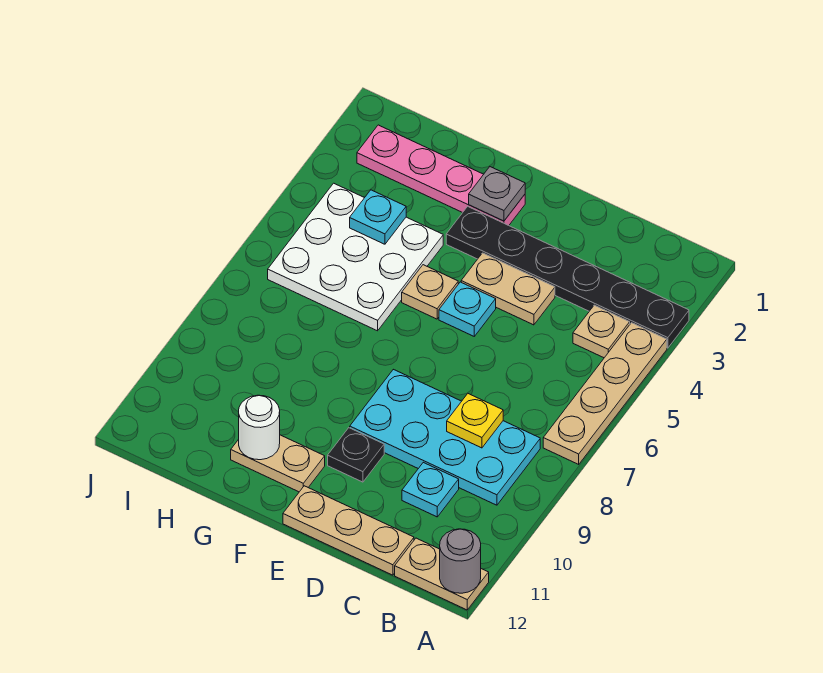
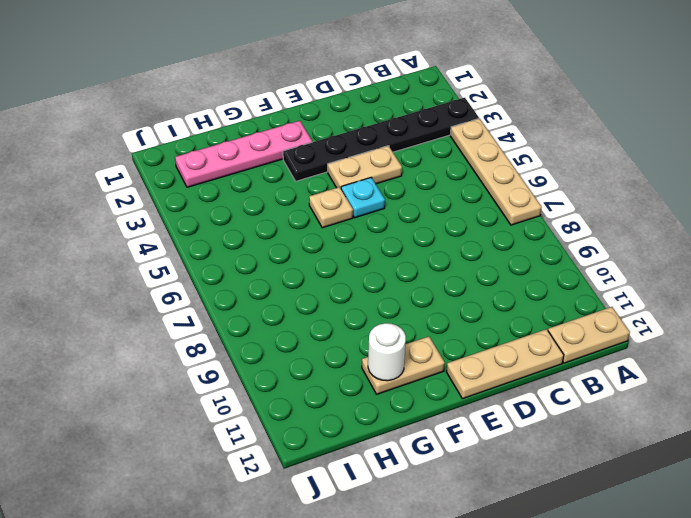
none -> tan plate B4 level 1
none -> cyan plate B8:E9 level 1
none -> cyan plate C10 level 1

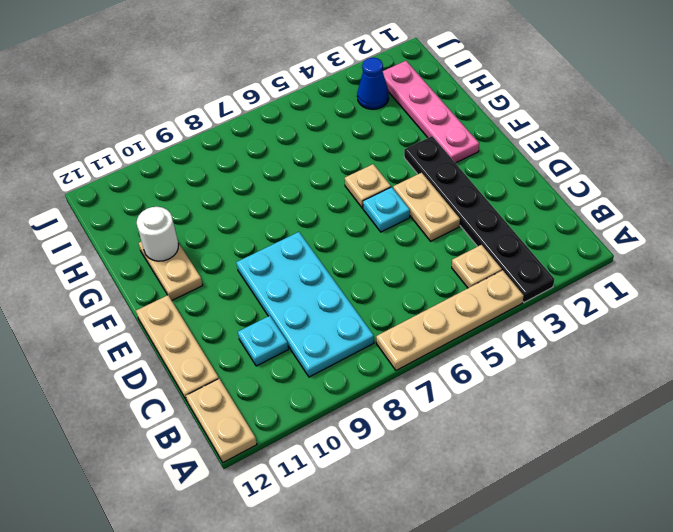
blue cone I3 level 1 -> none
none -> black plate E10 level 1
none -> white plate G4:I6 level 1
none -> grey round brick A12 level 2

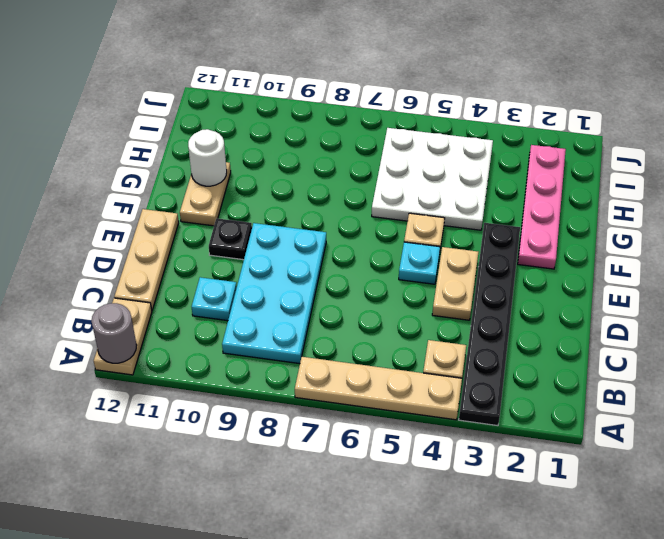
none -> yellow plate C8 level 2
none -> grey plate F2 level 2
none -> cyan plate H4 level 2

